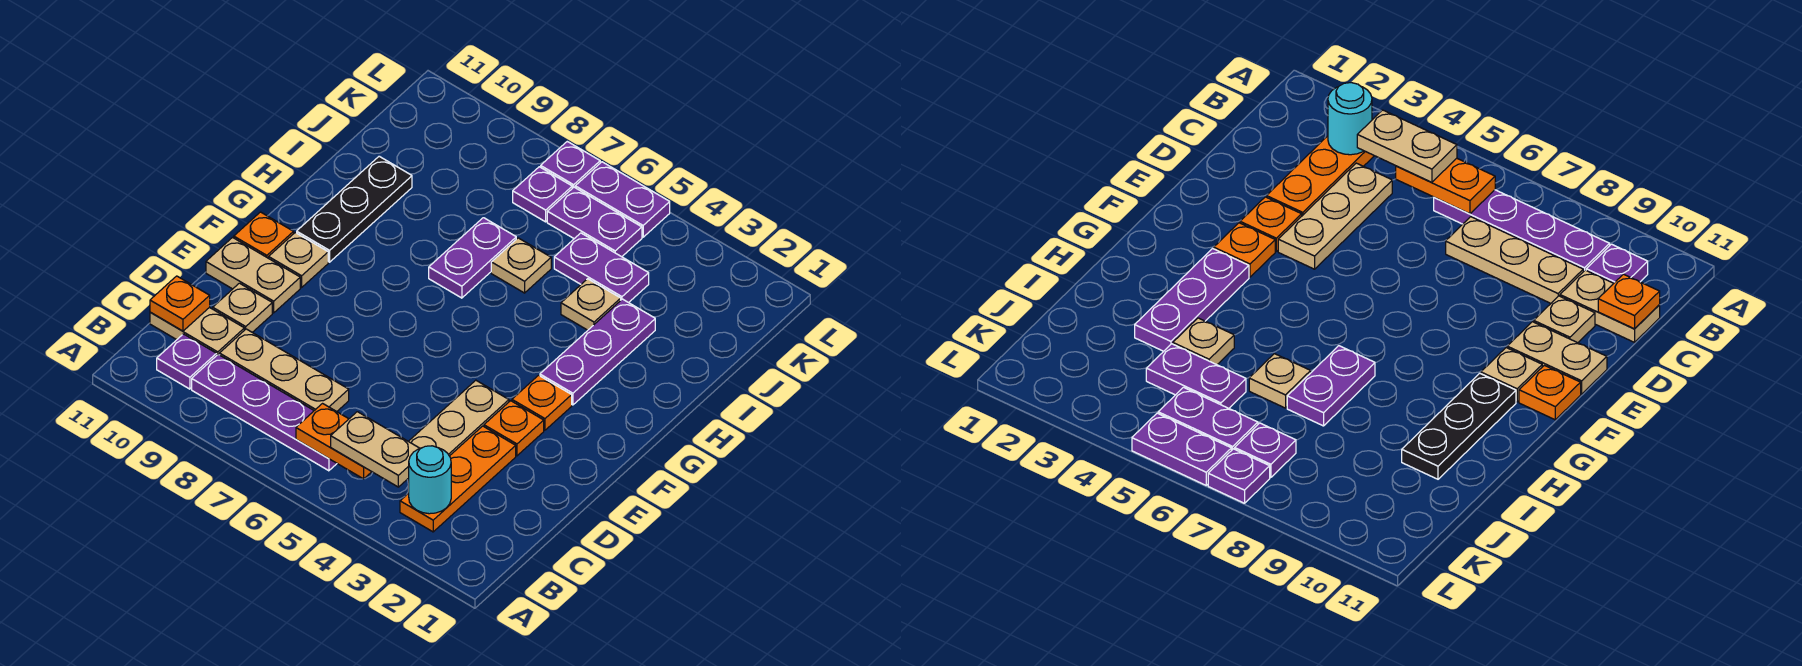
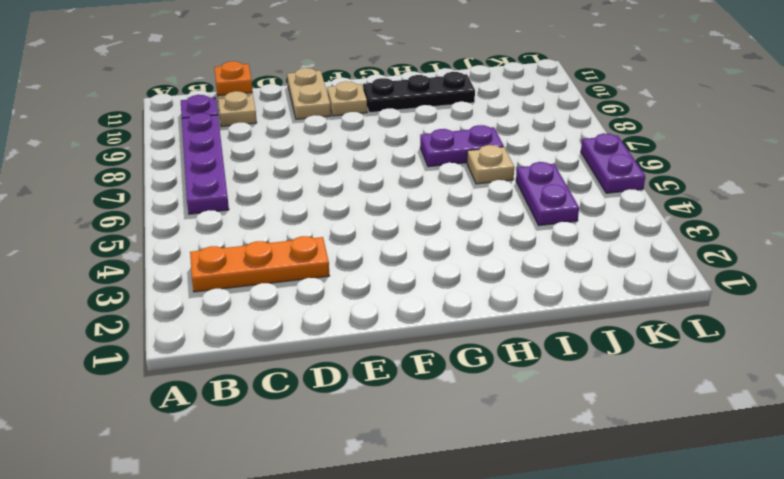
none -> tan plate C4:E4 level 1
none -> tan plate C7:C9 level 1
none -> tan plate D10 level 1

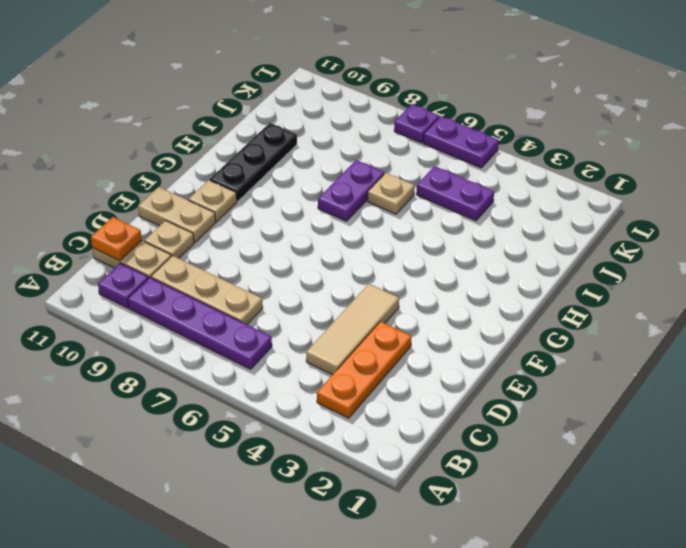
tan tile C4:E4 level 1 -> tan plate C4:E4 level 1
none -> orange plate E3 level 1
none -> orange plate F3 level 1
none -> orange plate F11 level 1

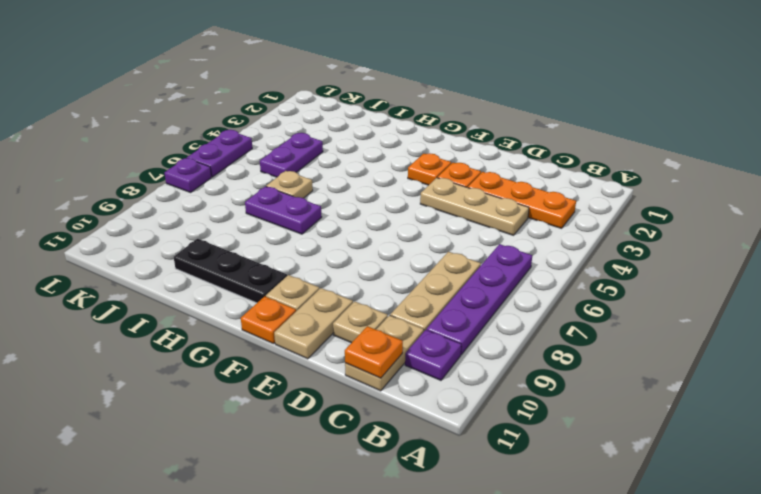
none -> purple plate G3:I3 level 1
none -> tan plate I4 level 1
none -> purple plate K5:K6 level 1

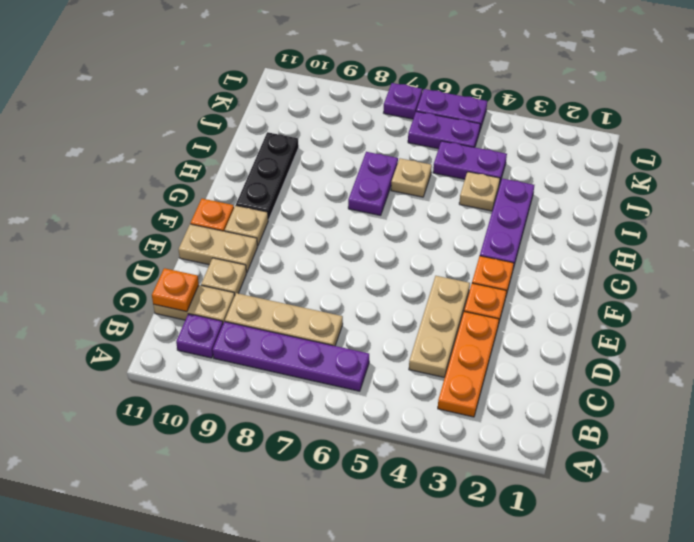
none -> purple plate K7 level 1
none -> cyan round brick B3 level 2
none -> orange plate B5:B6 level 2

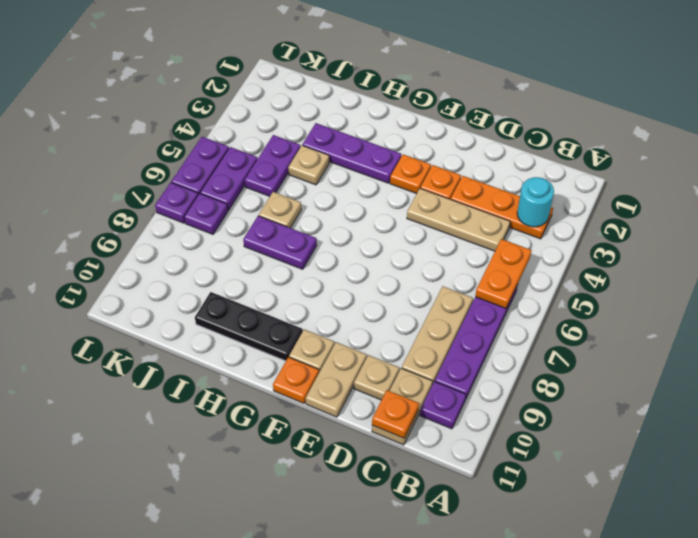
none -> tan plate B4:B5 level 3

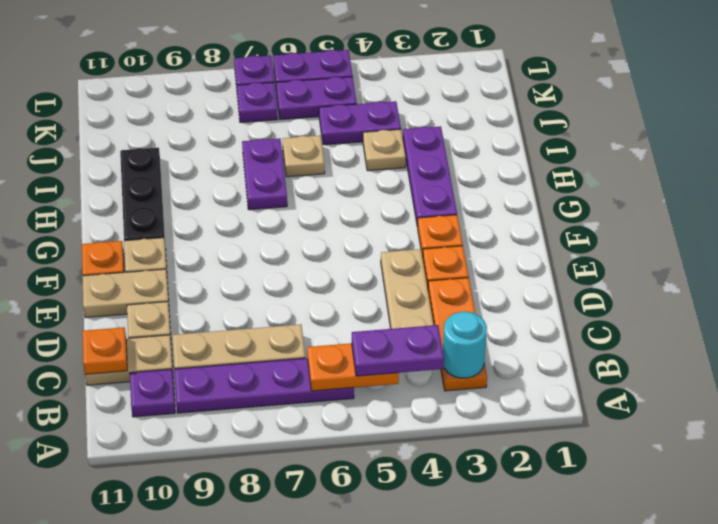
purple plate B4:B5 level 3 -> tan plate B4:B5 level 3

